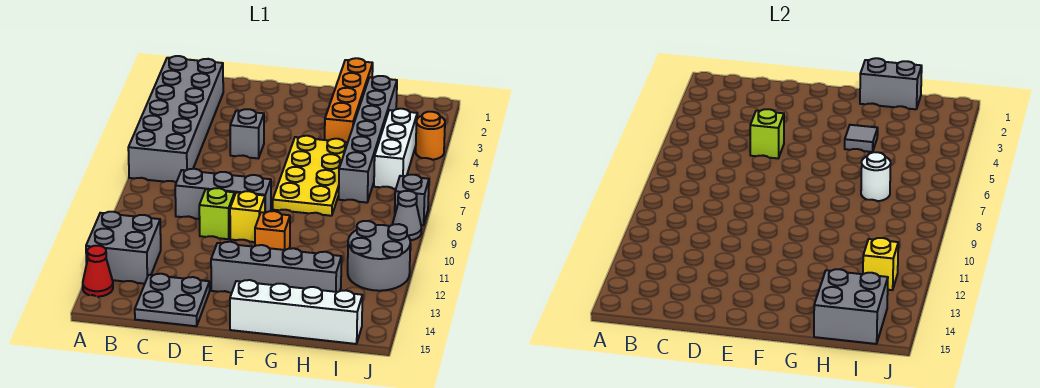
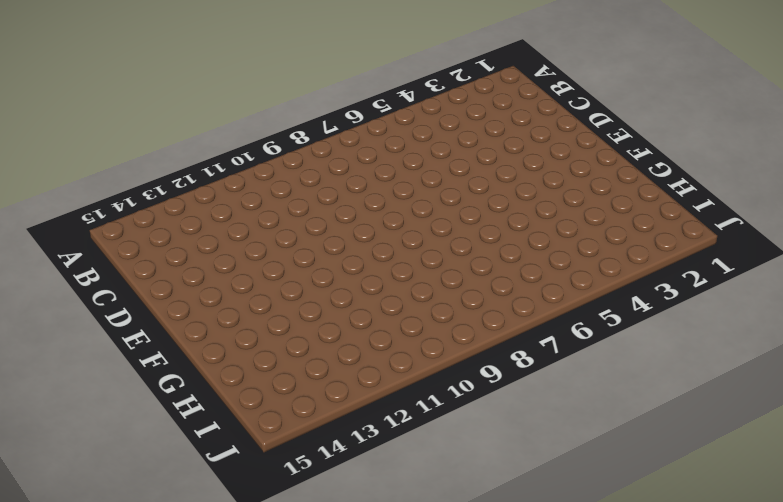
none -> grey brick A2:B7 level 1
none -> grey brick A12:B13 level 1
none -> red cone A14 level 1

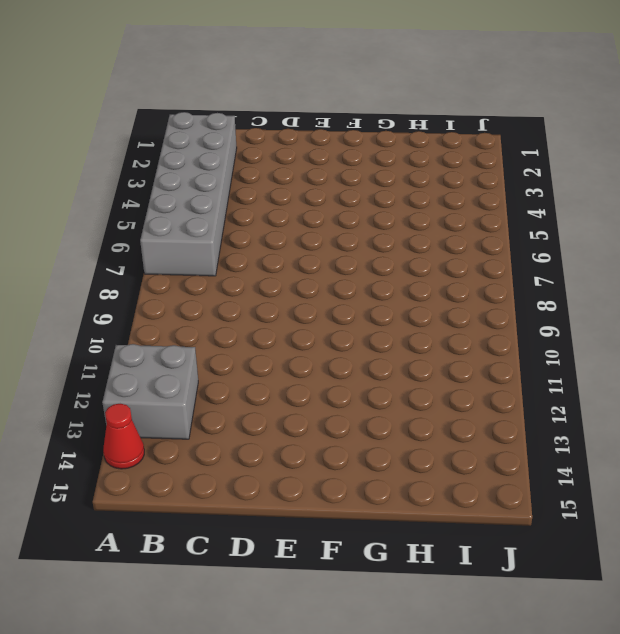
none -> grey brick C9:E9 level 1
none -> grey plate C14:D15 level 1
none -> grey brick D5 level 1

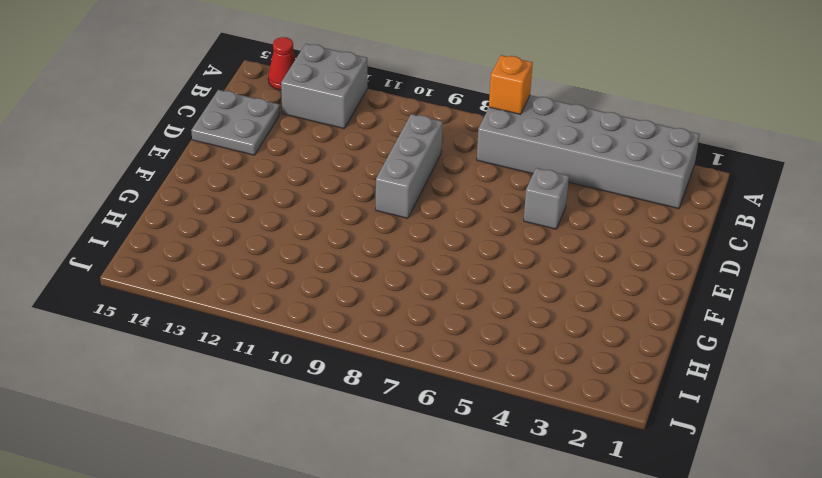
orange brick A7 level 2 -> orange brick F11 level 1
none -> lime brick D10 level 1
none -> yellow brick E10 level 1
none -> grey brick E13:H13 level 1

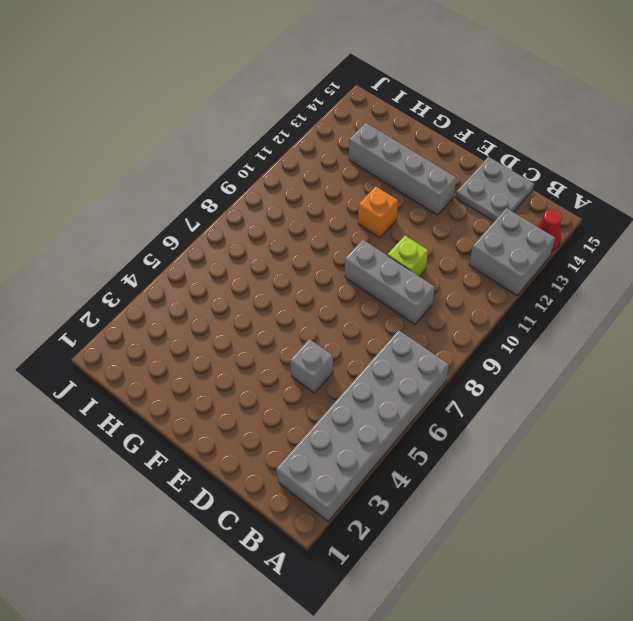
none -> yellow brick E10 level 1
none -> yellow plate F5:G8 level 1
none -> white brick F15:I15 level 1

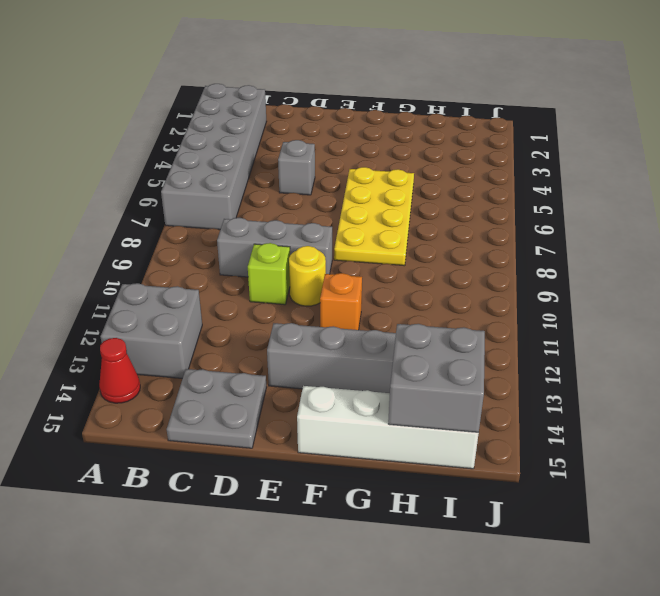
yellow round brick E10 level 1 -> yellow brick E10 level 1
none -> orange brick G1:G4 level 1
none -> grey brick H2:H7 level 1
none -> white brick I4:I6 level 1

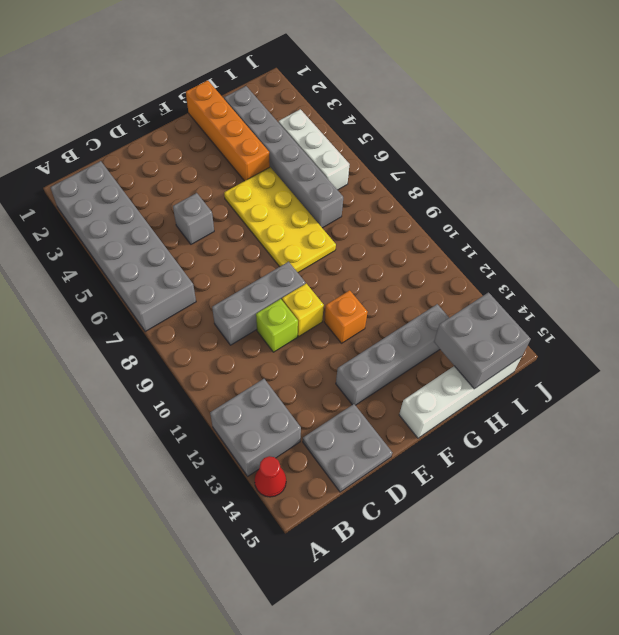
none -> grey round brick I11:J12 level 1
none -> orange round brick J4 level 1
none -> grey brick J8 level 1

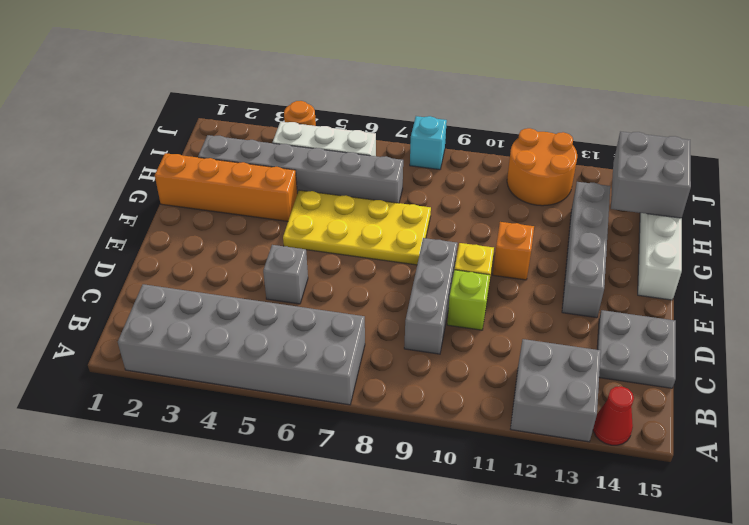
orange round brick I11:J12 level 1 -> grey round brick I11:J12 level 1
cyan brick J8 level 1 -> grey brick J8 level 1
none -> grey cone J9 level 1
none -> lime brick D5 level 2
none -> grey brick G1:H1 level 2

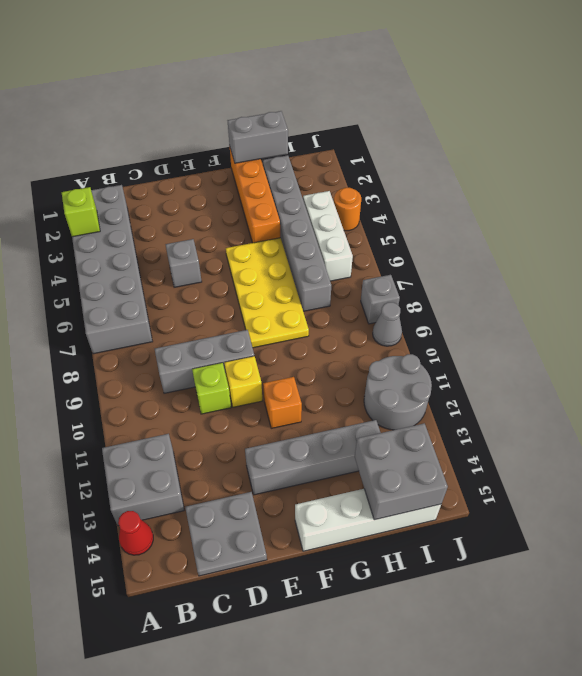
lime brick A3 level 2 -> lime brick D5 level 2
none -> grey tile G4 level 2
none -> white round brick H7 level 2
none -> yellow brick I12 level 2

